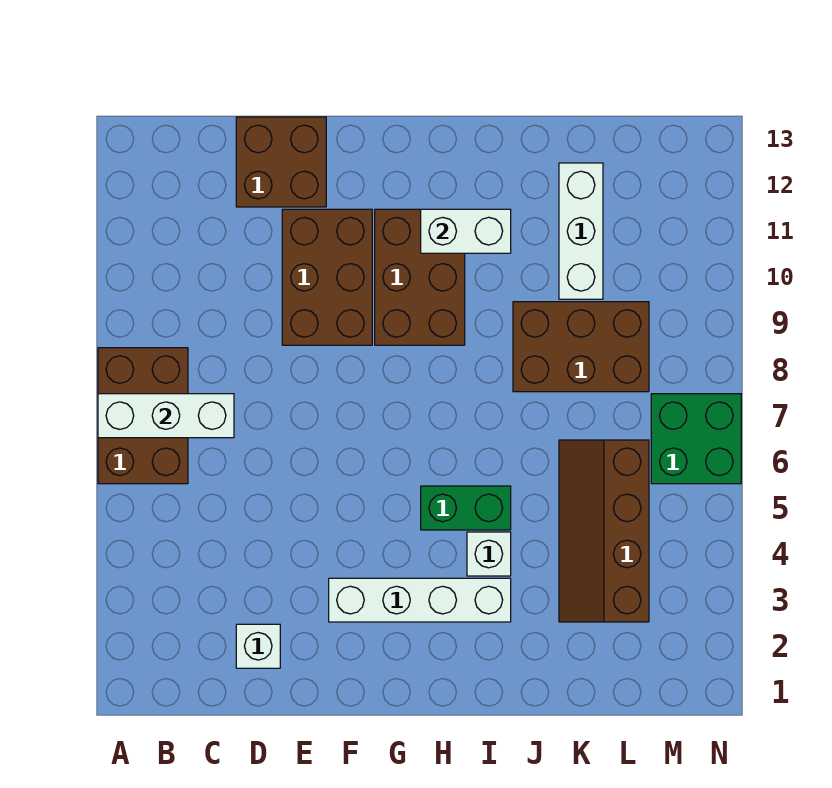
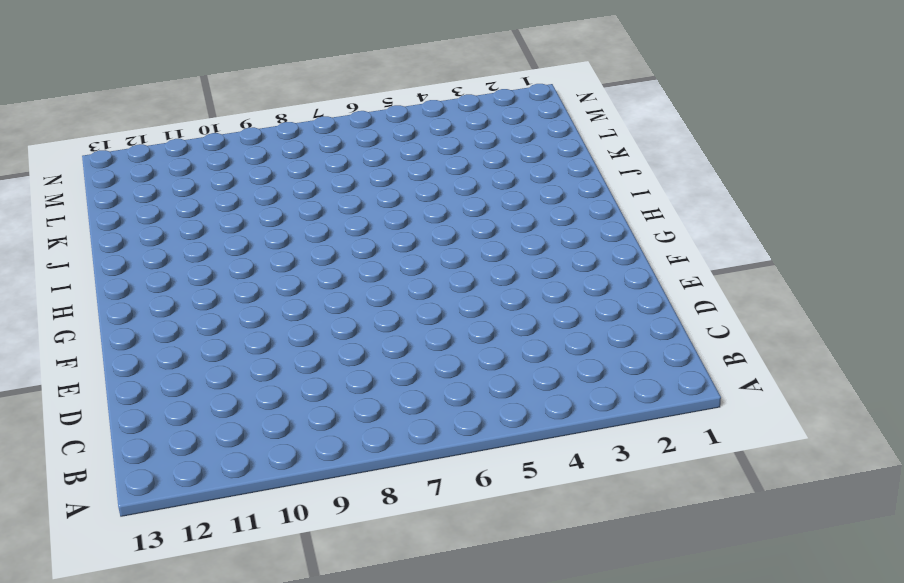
none -> brown brick A6:B8 level 1
none -> white brick D2 level 1
none -> brown brick D12:E13 level 1

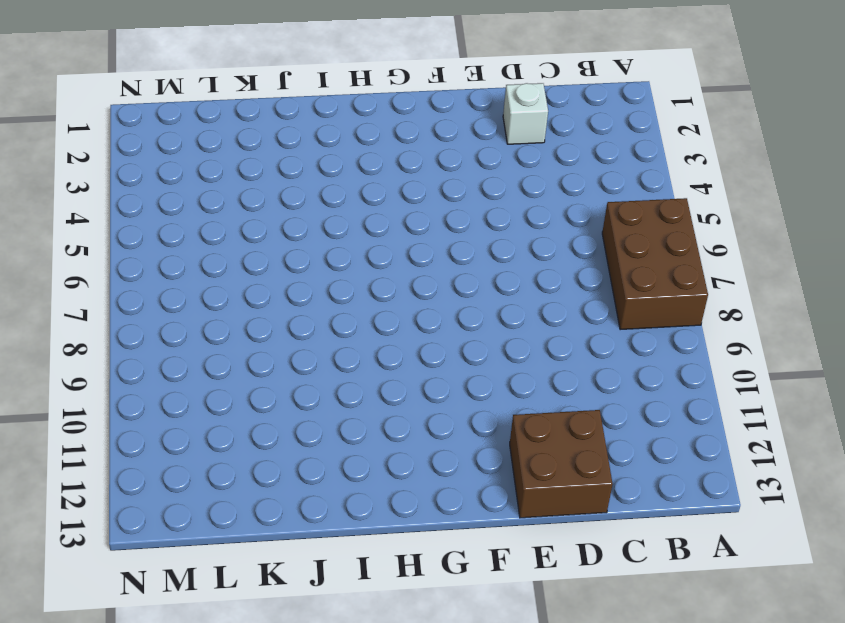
none -> brown brick E9:F11 level 1
none -> white brick F3:I3 level 1
none -> brown brick G9:H11 level 1

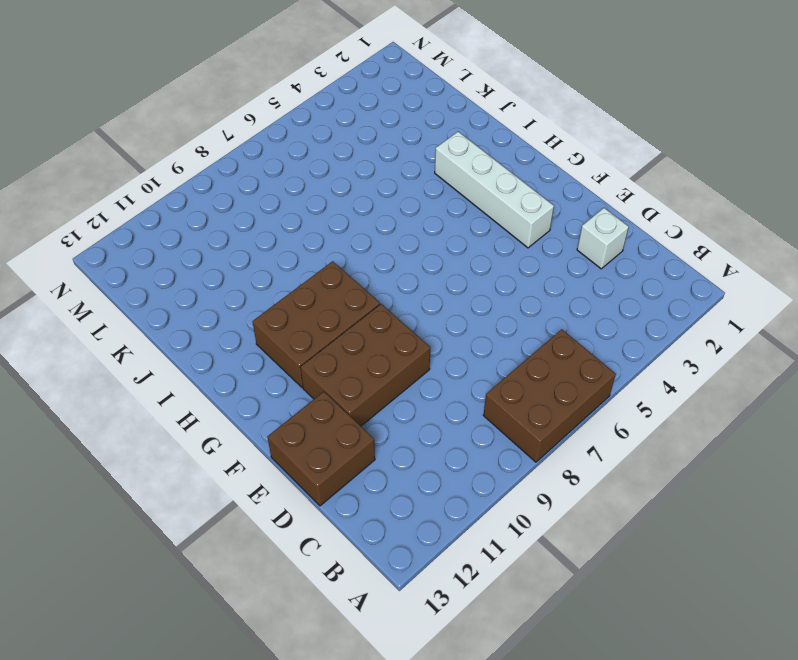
none -> green brick H5:I5 level 1
none -> white brick I4 level 1
none -> brown brick J8:L9 level 1

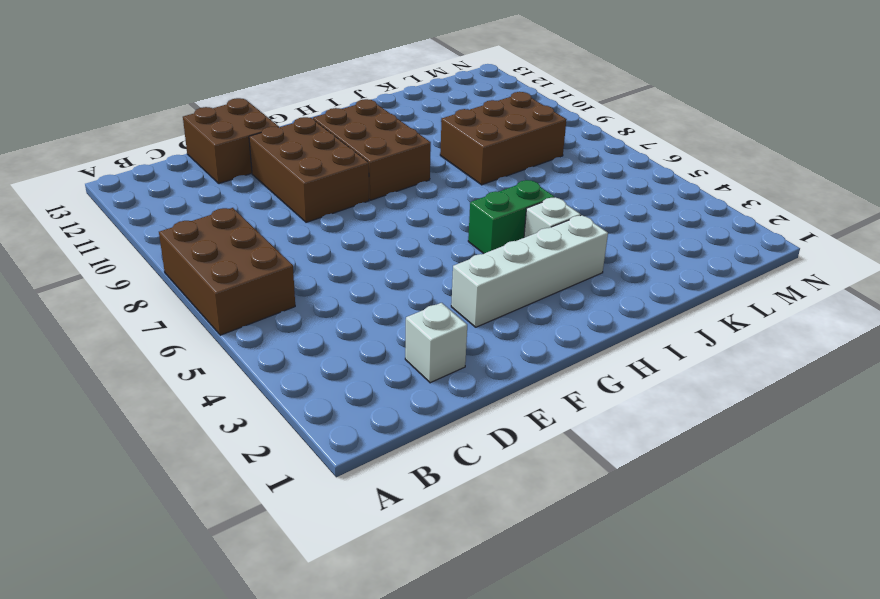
none -> brown slope K3:L6 level 1 top L
none -> white brick K10:K12 level 1
none -> green brick M6:N7 level 1

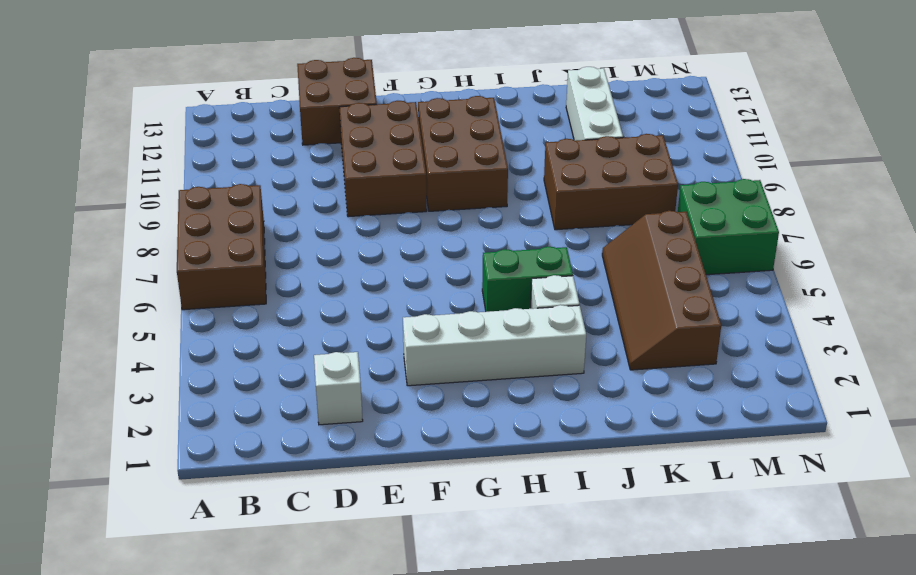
none -> white brick A7:C7 level 2
none -> white brick H11:I11 level 2

